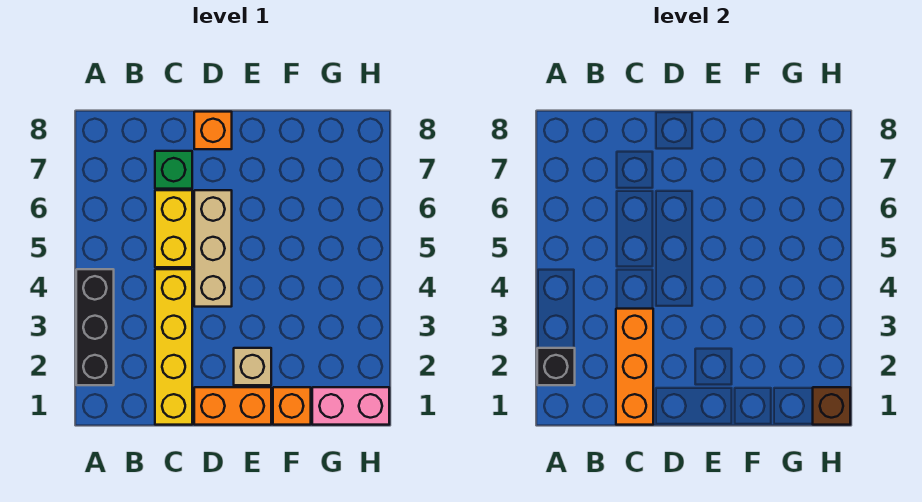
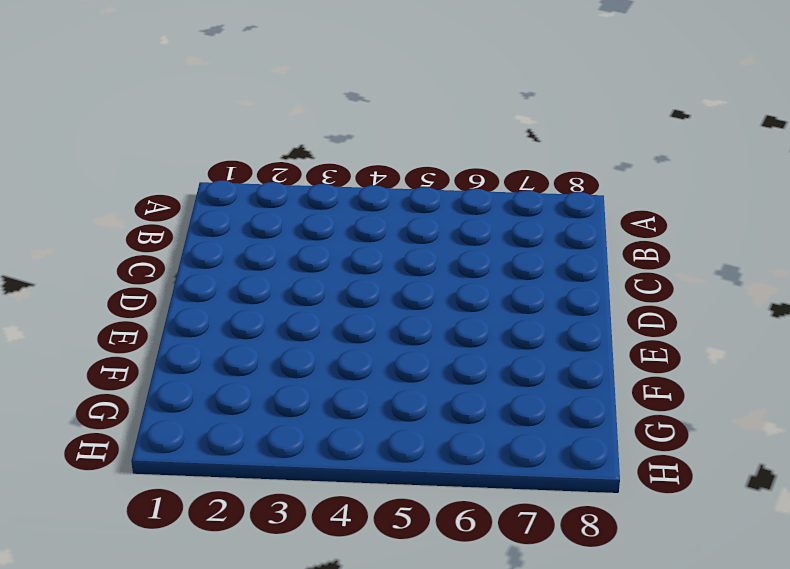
none -> black brick A2:A4 level 1
none -> yellow brick C1:C4 level 1
none -> yellow brick C5:C6 level 1

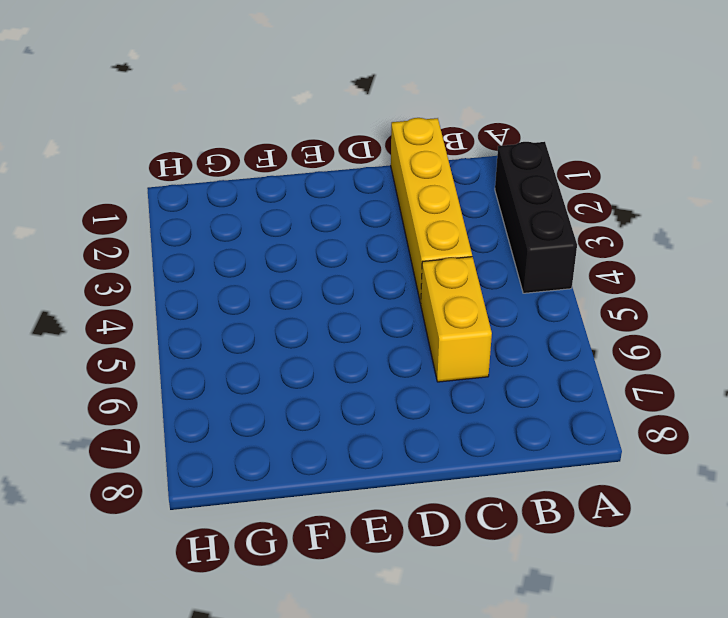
none -> green brick C7 level 1
none -> orange brick D1:E1 level 1
none -> tan brick D4:D6 level 1

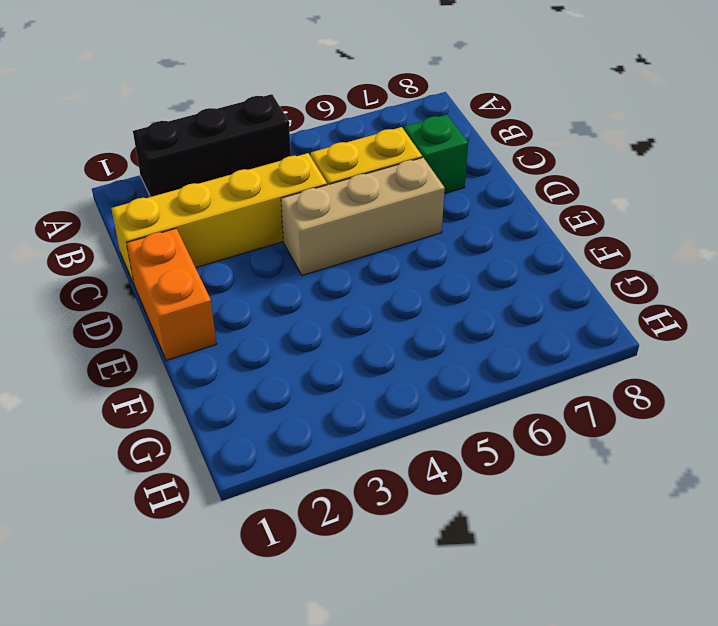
none -> orange brick D8 level 1
none -> tan brick E2 level 1
none -> orange brick F1 level 1

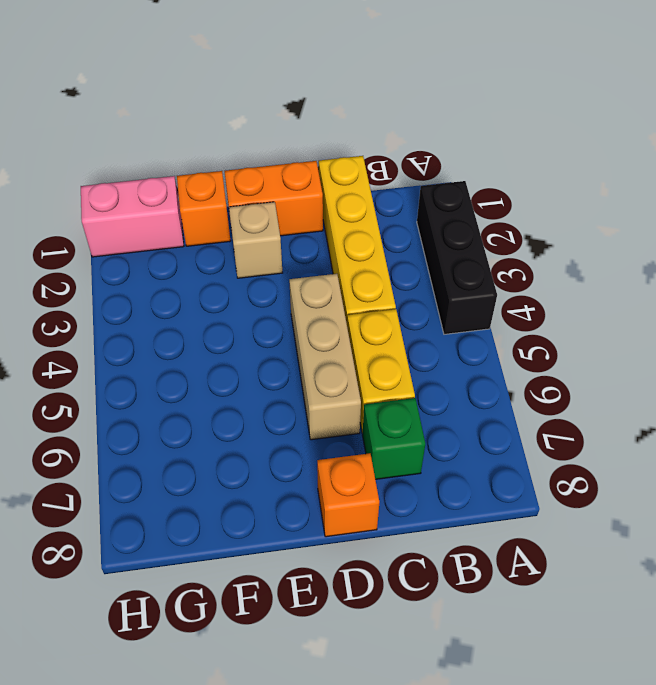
none -> black brick A2 level 2
none -> orange brick C1:C3 level 2
none -> brown brick H1 level 2

